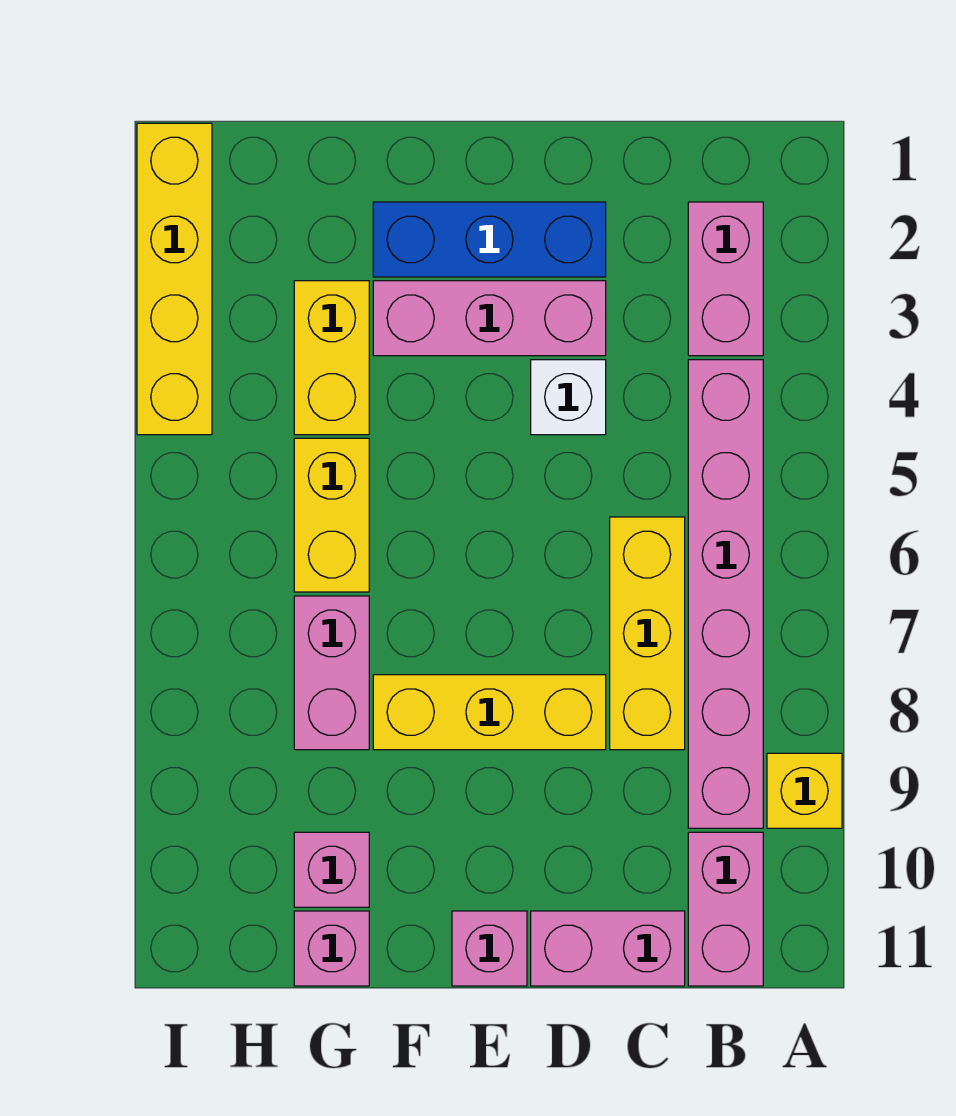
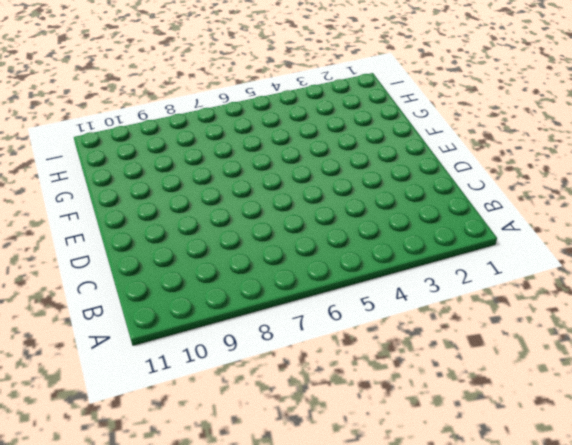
none -> yellow brick A9 level 1
none -> pink brick B2:B3 level 1
none -> pink brick B4:B9 level 1

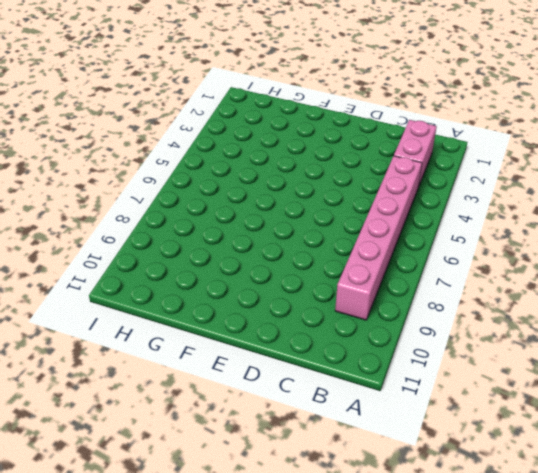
none -> yellow brick A9 level 1
none -> pink brick B10:B11 level 1
none -> yellow brick C6:C8 level 1

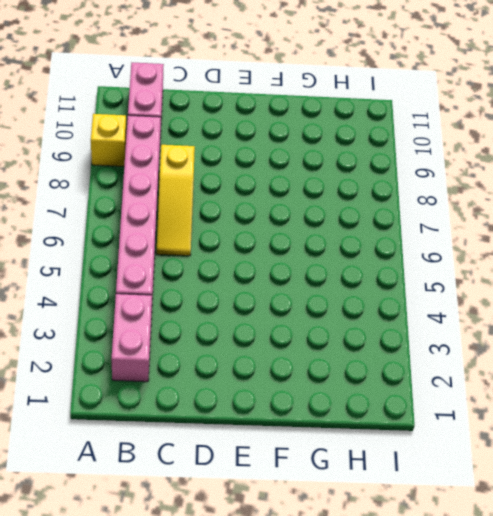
yellow slope C6:C8 level 1 top 8 -> yellow brick C6:C8 level 1
none -> pink brick C11:D11 level 1
none -> blue brick D2:F2 level 1
none -> pink brick D3:F3 level 1

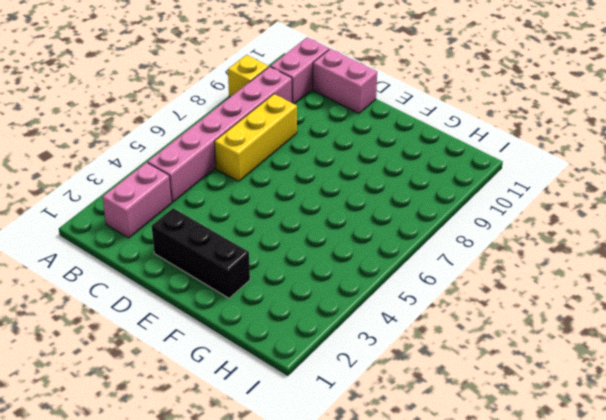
black brick D2:F2 level 1 -> blue brick D2:F2 level 1
none -> pink brick D3:F3 level 1
none -> white brick D4 level 1
none -> yellow brick D8:F8 level 1

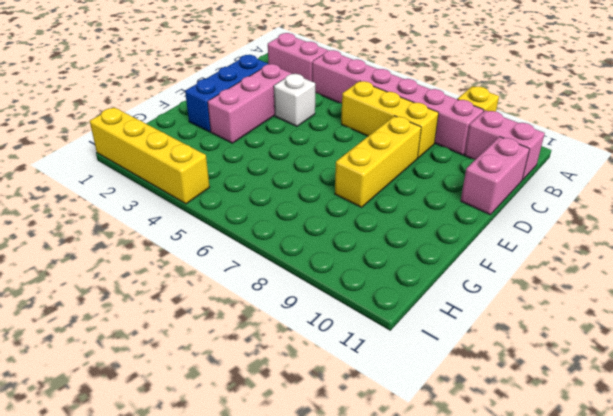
none -> pink brick E11 level 1
none -> yellow brick G3:G4 level 1
none -> yellow brick G5:G6 level 1

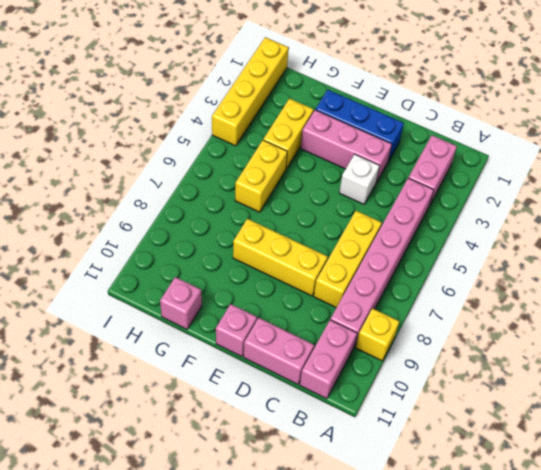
none -> pink brick G7:G8 level 1
none -> pink brick G10 level 1

